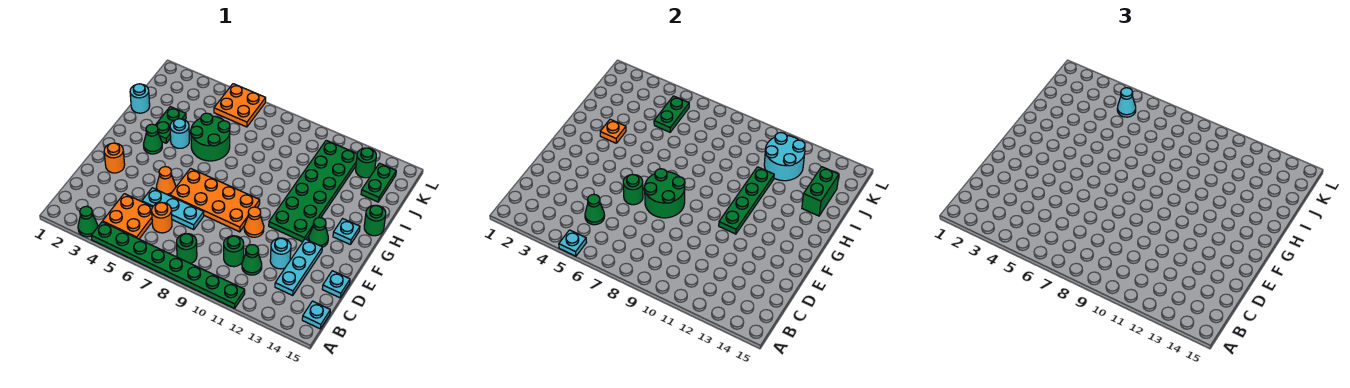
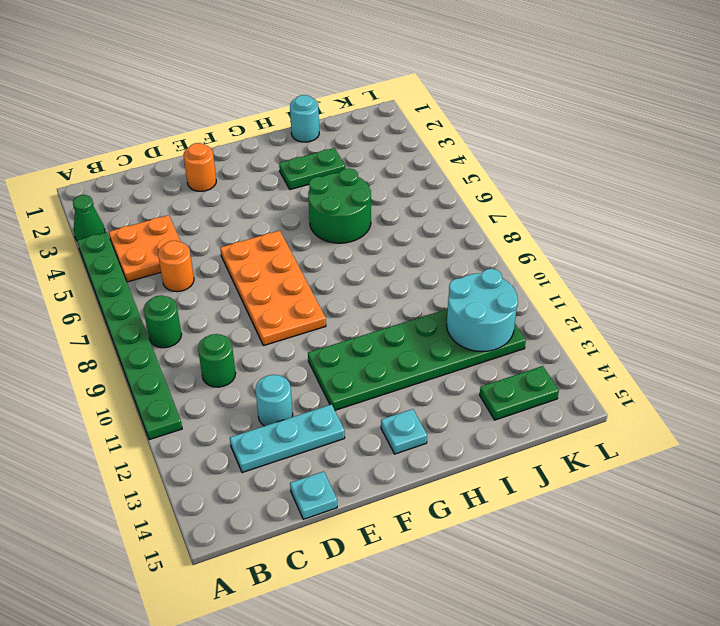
none -> cyan plate B15 level 1
none -> green cone C11 level 1
none -> cyan plate D5:D7 level 1
none -> orange cone E5 level 1

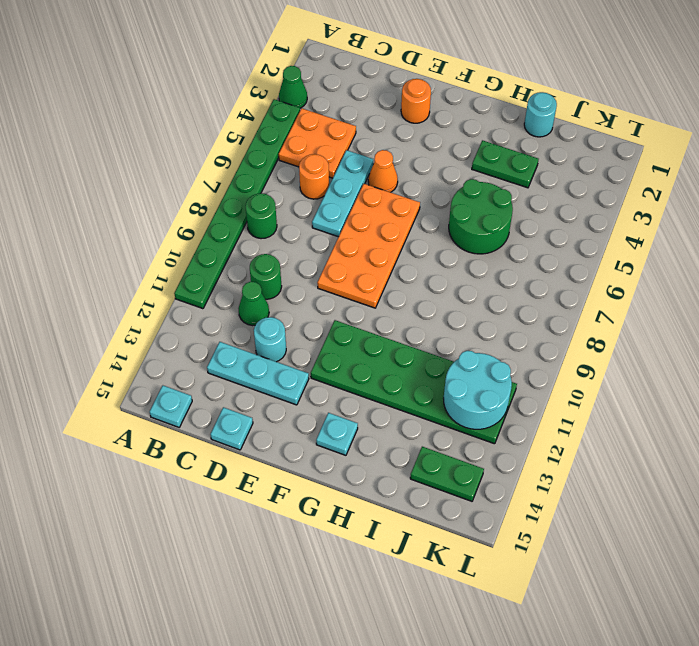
none -> orange cone E10 level 1
none -> green cone F13 level 1
none -> green cone G3 level 1
none -> cyan round brick H4 level 1

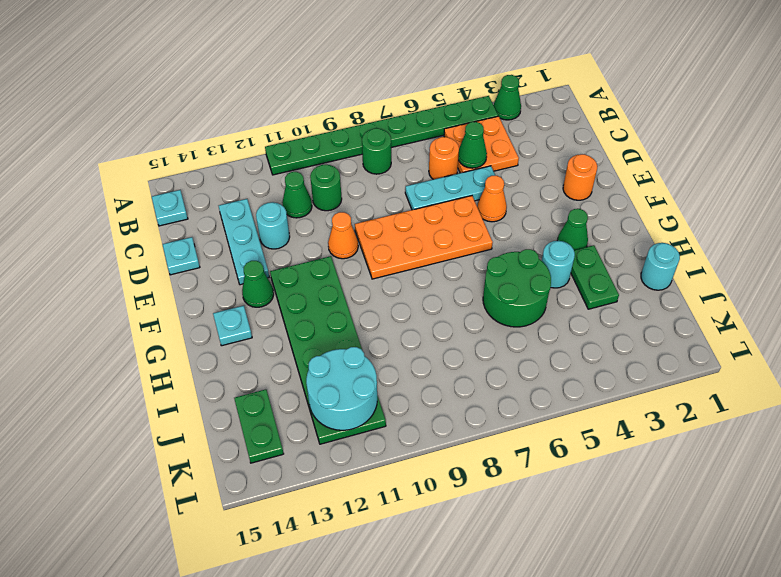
none -> green round brick H15 level 1
none -> orange plate K5:L6 level 1
none -> green round brick K13 level 1
none -> cyan plate A5 level 2

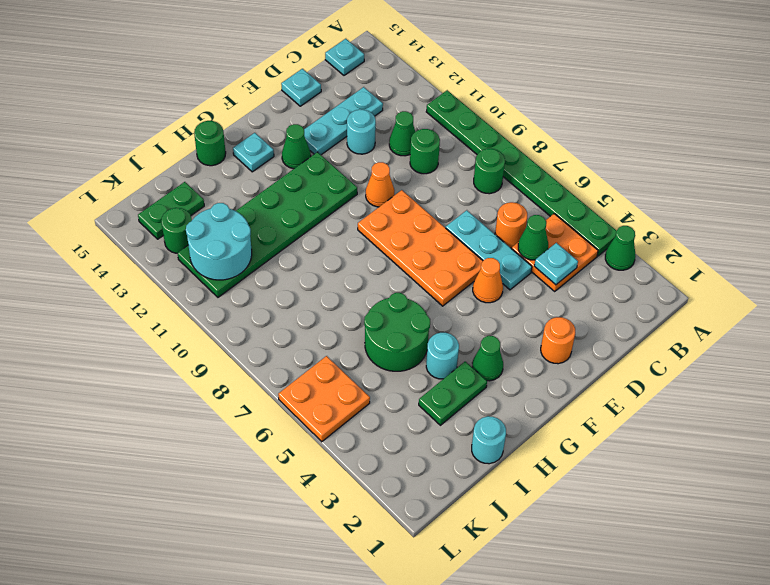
cyan plate C4 level 2 -> cyan plate A5 level 2
none -> green round brick E6 level 2
none -> green round brick E7:F8 level 2
none -> green plate F11:I11 level 2
none -> orange plate H3 level 2

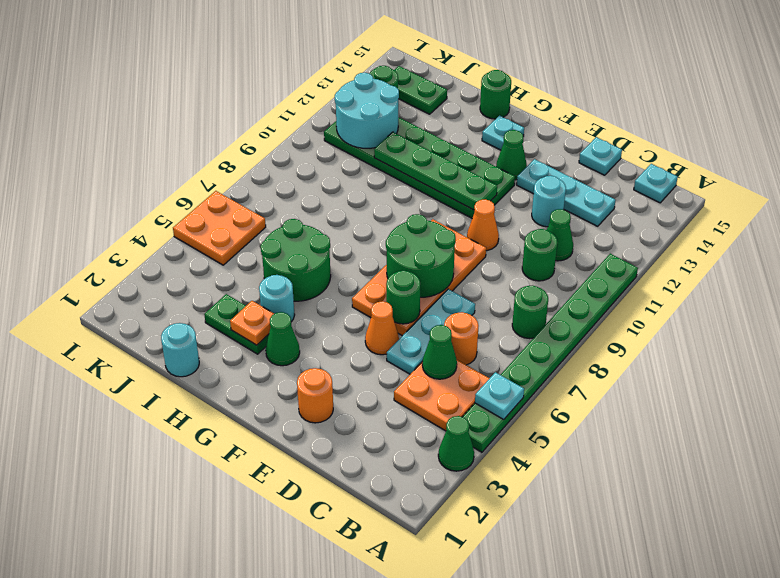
none -> green brick I14:J14 level 2
none -> green plate J5:K5 level 2
none -> cyan cone K5 level 3

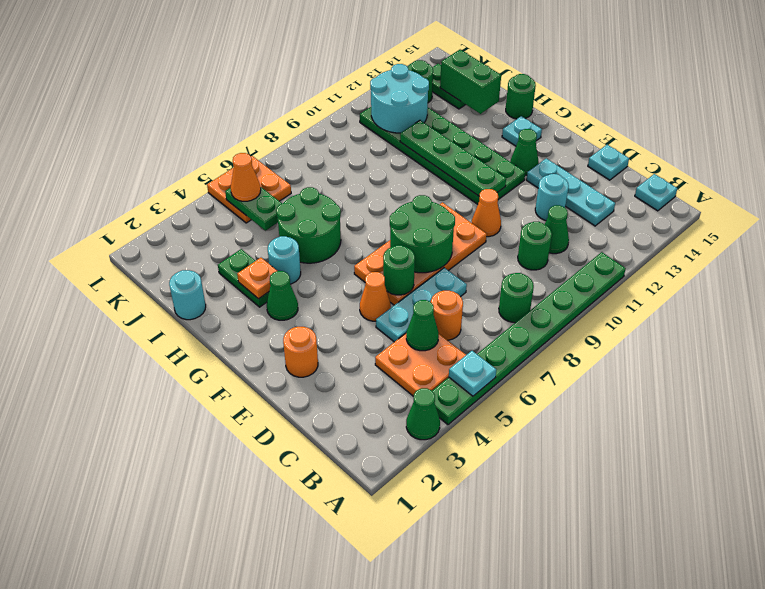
orange cone K5 level 3 -> cyan cone K5 level 3

